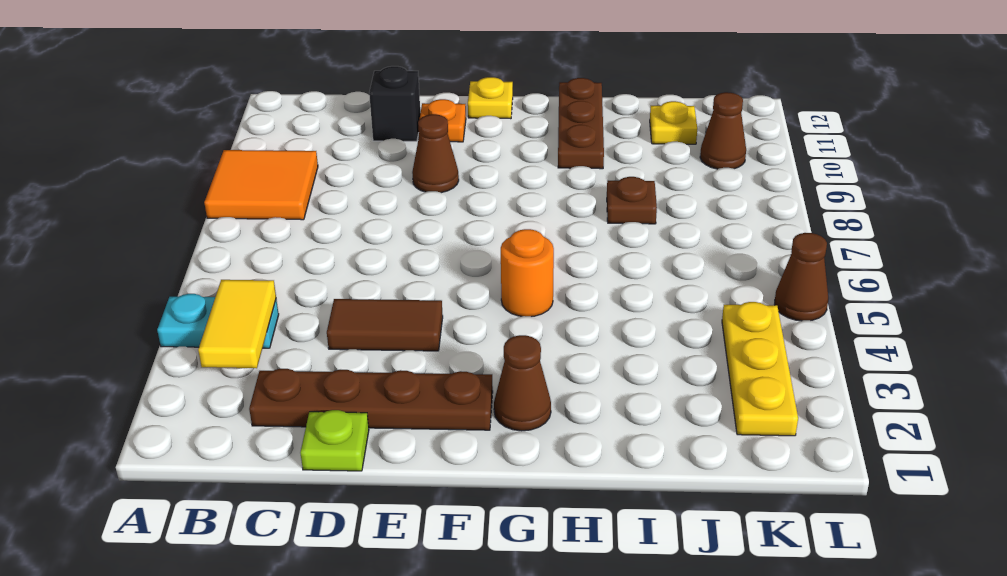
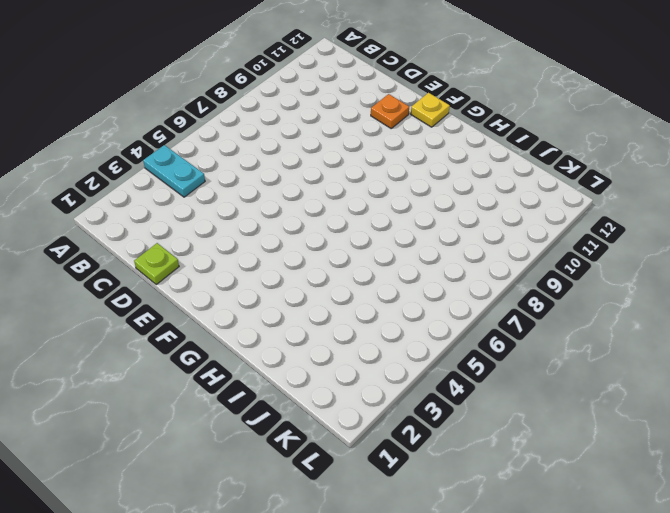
none -> orange tile A8:B9 level 1
none -> brown plate C2:F2 level 1
none -> brown tile D4:E4 level 1

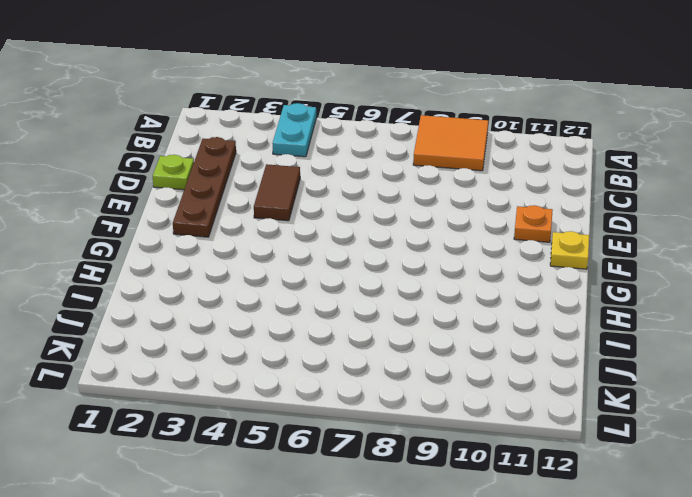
none -> black brick D11 level 1
none -> brown cone E9 level 1
none -> brown cone G2 level 1

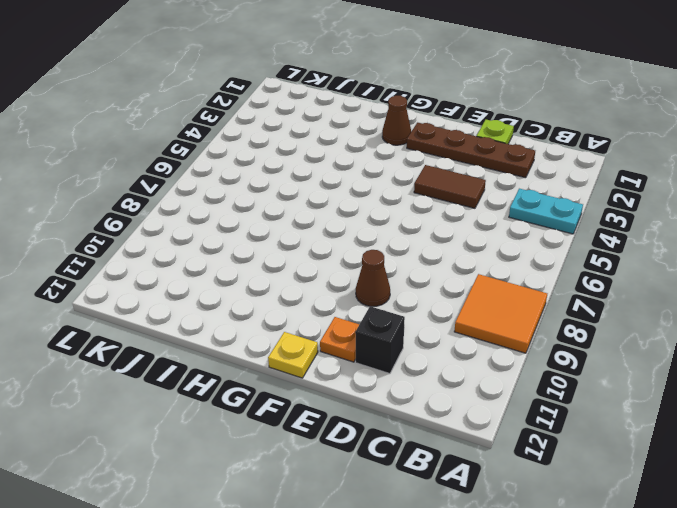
none -> orange round brick G5 level 1
none -> brown plate H10:H12 level 1
none -> brown plate I8 level 1

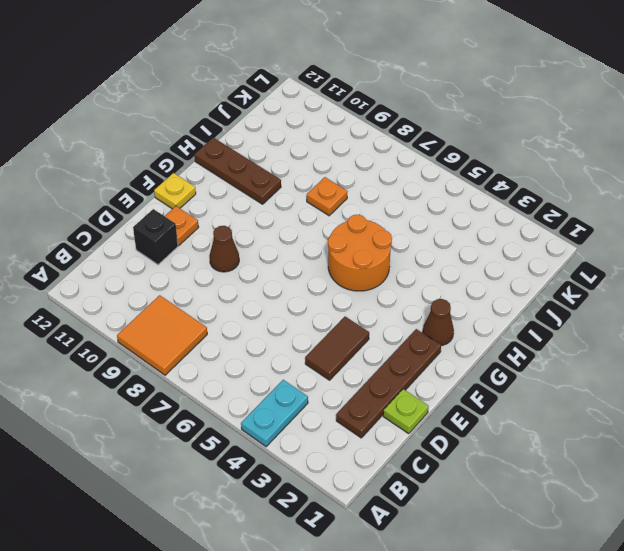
orange round brick G5:H6 level 1 -> orange round brick G5 level 1
orange plate I8 level 1 -> brown plate I8 level 1
none -> yellow plate J11 level 1
none -> yellow plate K2:K4 level 1
none -> brown cone K10 level 1

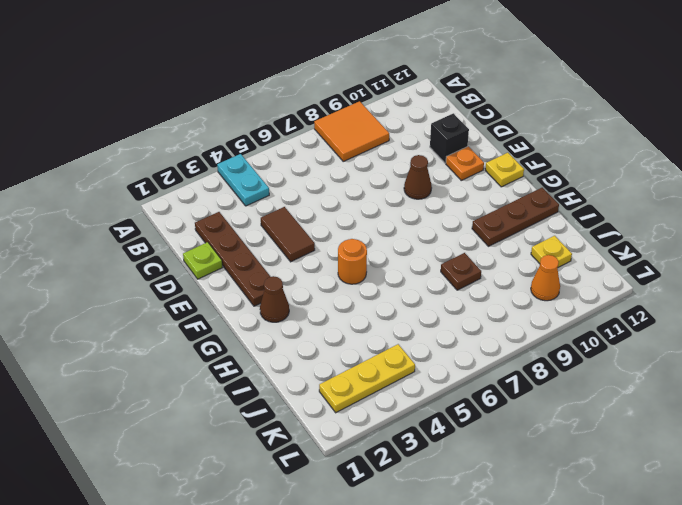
orange cone K10 level 1 -> brown cone K10 level 1
none -> brown cone L5 level 1
none -> yellow tile B3:B4 level 2

